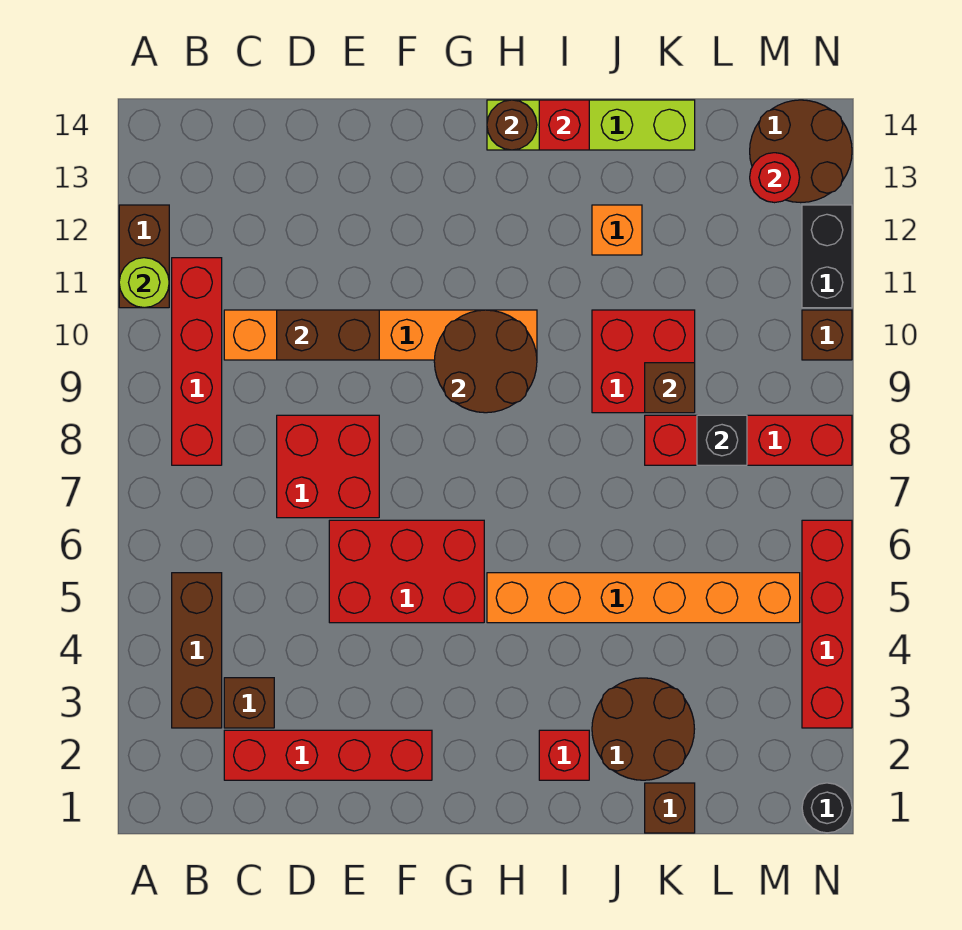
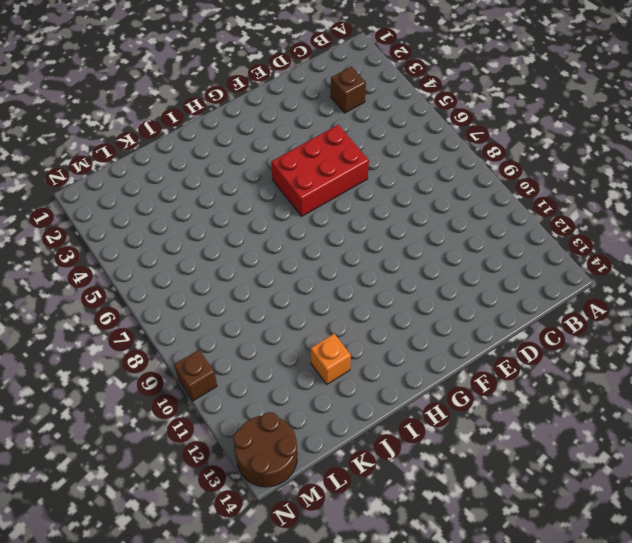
none -> brown brick A11:A12 level 1
none -> brown brick B3:B5 level 1
none -> red brick B8:B11 level 1

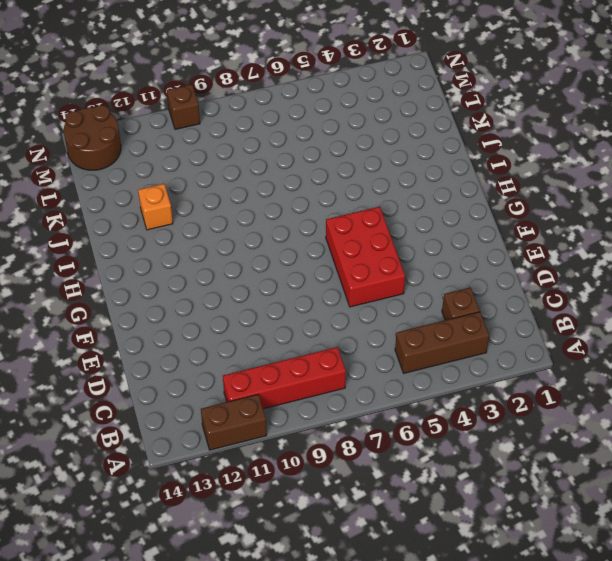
none -> red brick C2:F2 level 1
none -> orange brick C10:H10 level 1
none -> red brick D7:E8 level 1

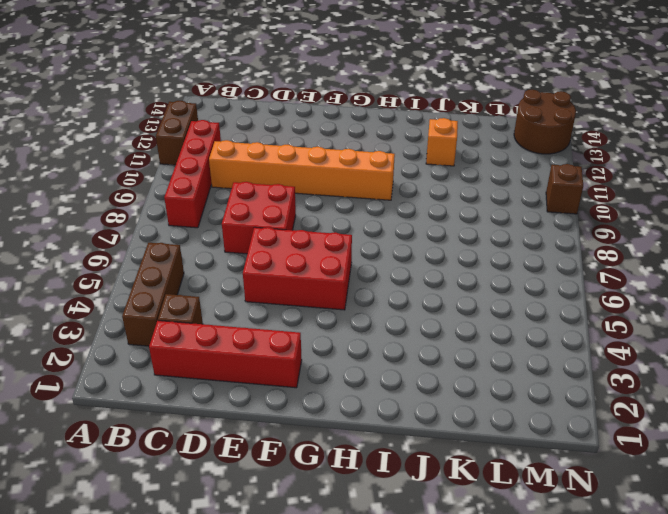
none -> orange brick H5:M5 level 1
none -> lime brick H14:K14 level 1
none -> red brick I2 level 1

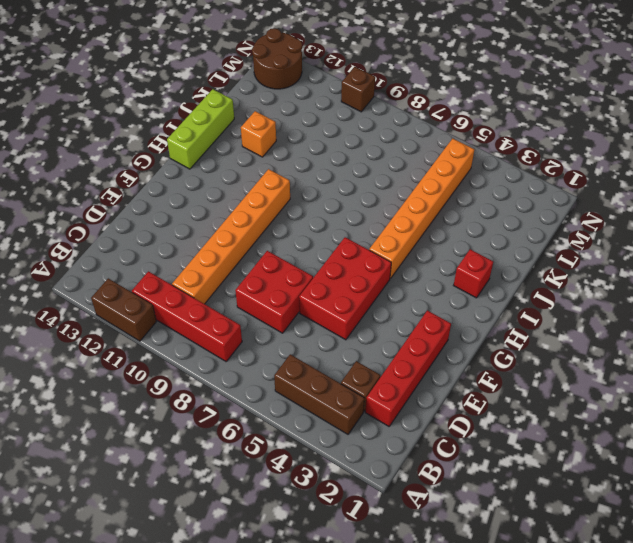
lime brick H14:J14 level 1 -> lime brick H14:K14 level 1
none -> brown round brick J2:K3 level 1
none -> red brick J9:K10 level 1
none -> brown brick K1 level 1

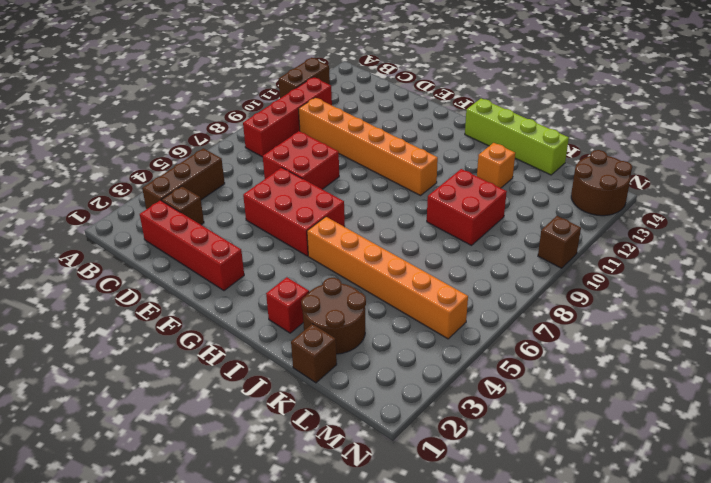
none -> red brick K8:N8 level 1
none -> black round brick N1 level 1
none -> red brick N3:N6 level 1

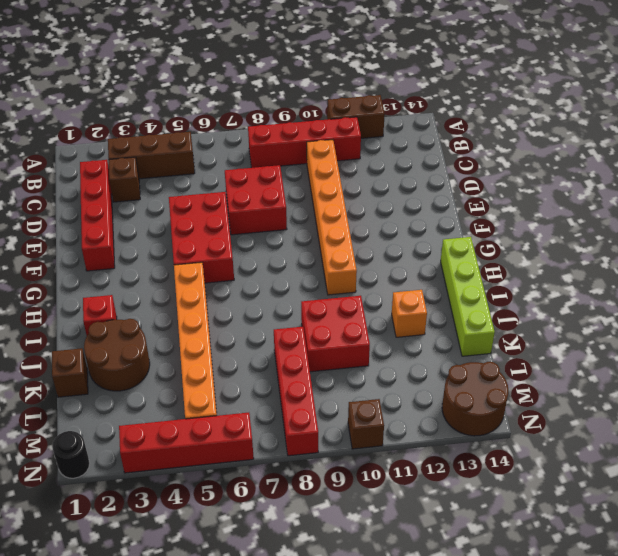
none -> black brick N11:N12 level 1
none -> lime round brick A11 level 2
none -> brown brick D10:E10 level 2

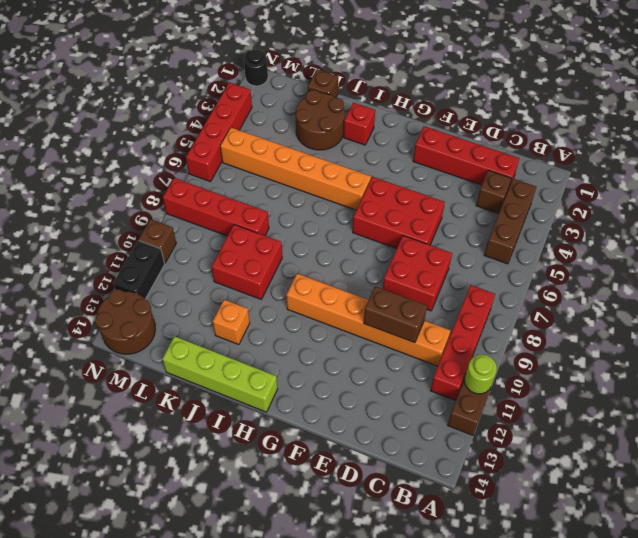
none -> brown round brick G9:H10 level 2
none -> brown round brick H14 level 2
none -> red brick I14 level 2

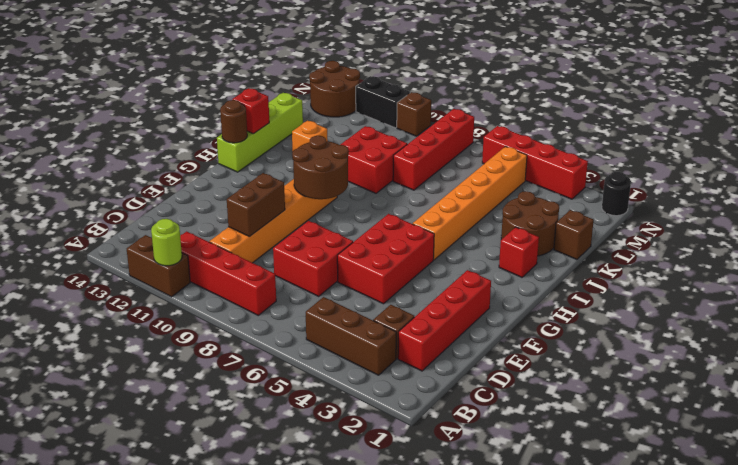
none -> brown brick K9 level 2
none -> black brick L8 level 2
none -> red round brick M13 level 2

